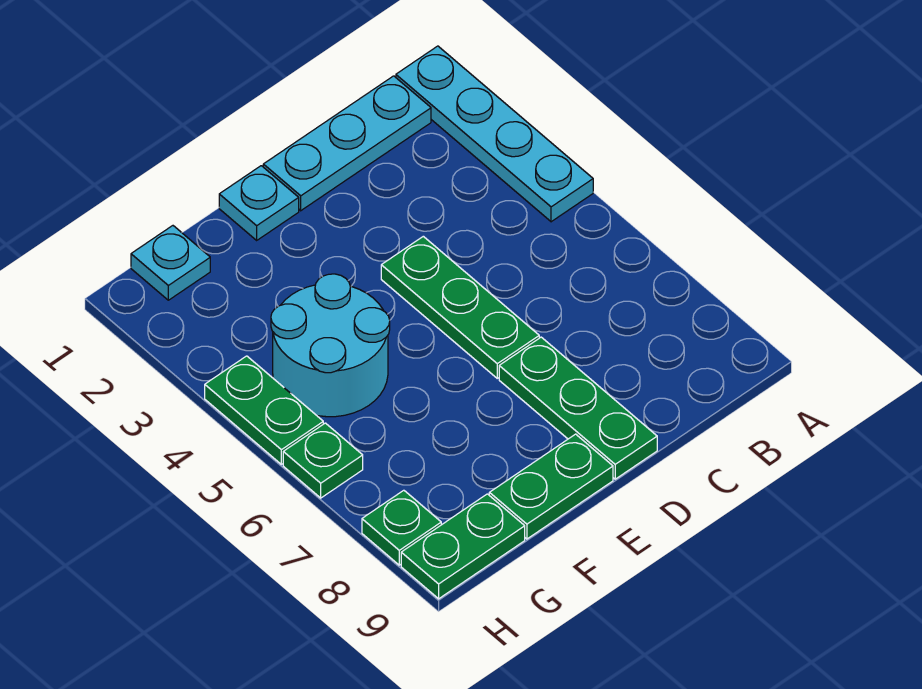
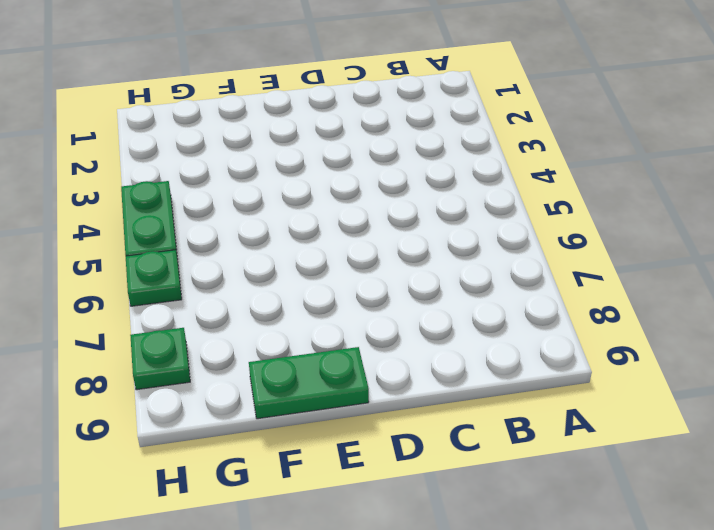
none -> cyan plate A1:A4 level 1
none -> cyan plate B1:D1 level 1
none -> green plate D4:D6 level 1

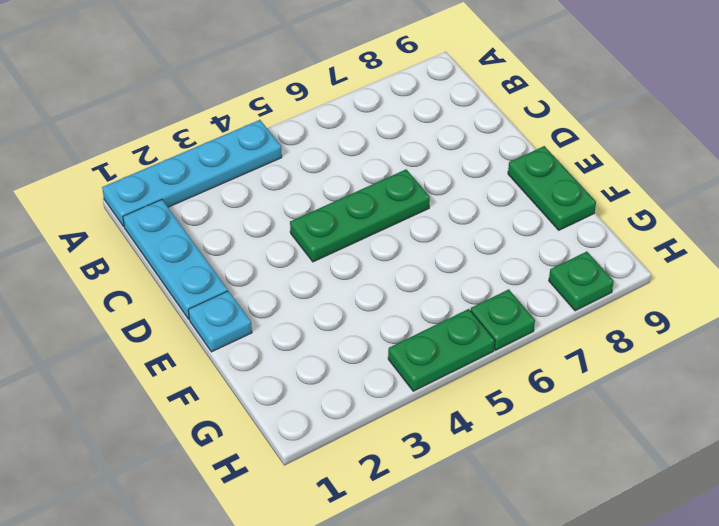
none -> green plate D7:D9 level 1
none -> cyan round brick F4:G5 level 1
none -> cyan plate G1 level 1

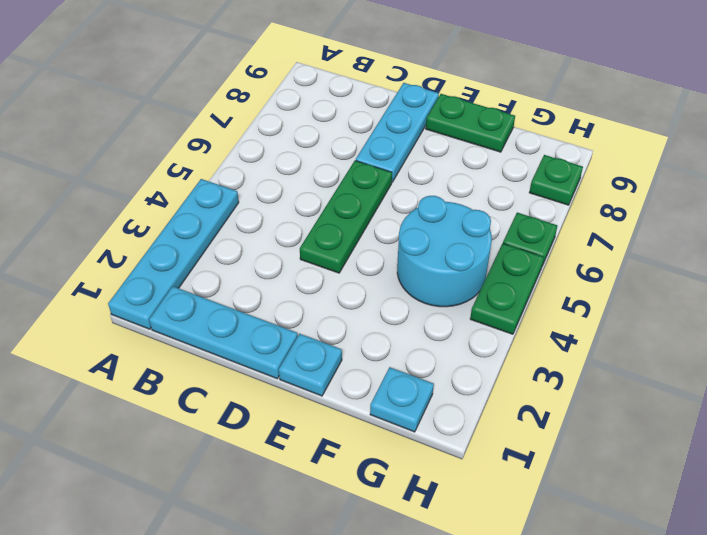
cyan plate D7:D9 level 1 -> green plate D7:D9 level 1
none -> green plate G9:H9 level 1

